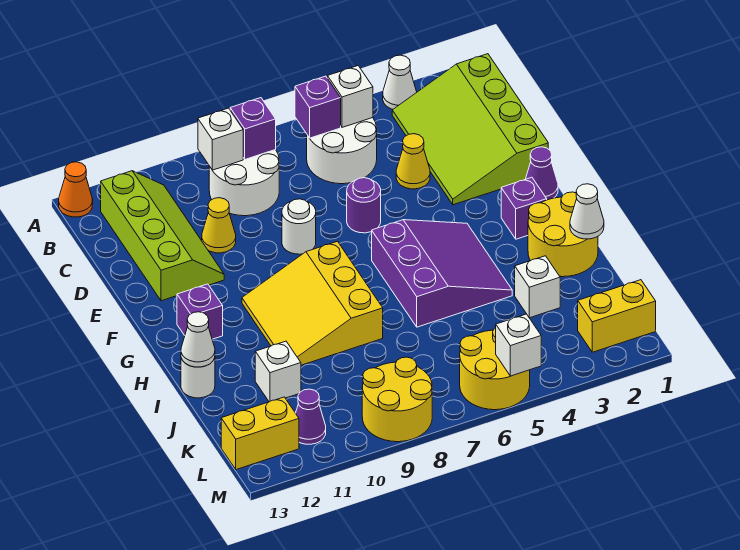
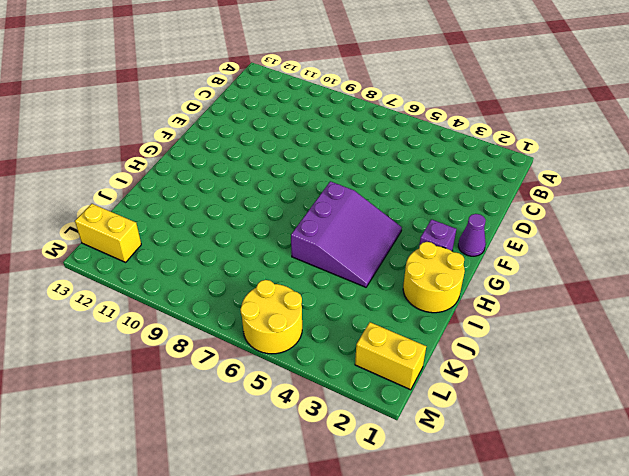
none -> white cone A3 level 1
none -> orange cone A13 level 1
none -> lime slope B1:E3 level 1 top 1
none -> white round brick B5:C6 level 1

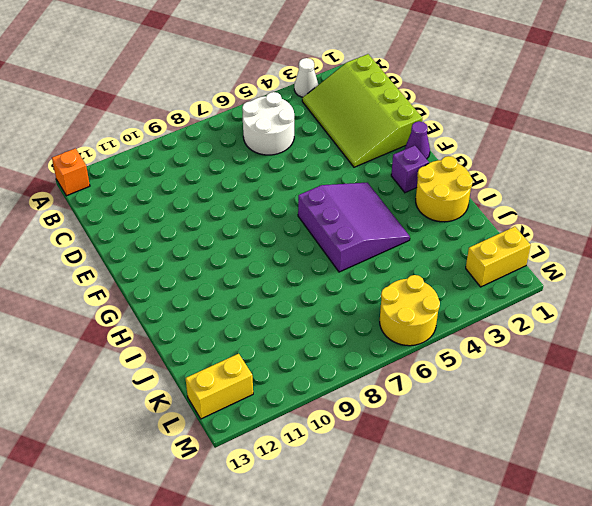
orange brick A13 level 1 -> orange cone A13 level 1
none -> white round brick B8:C9 level 1
none -> lime slope B11:E12 level 1 top 12
none -> yellow cone D4 level 1
none -> yellow cone D10 level 1

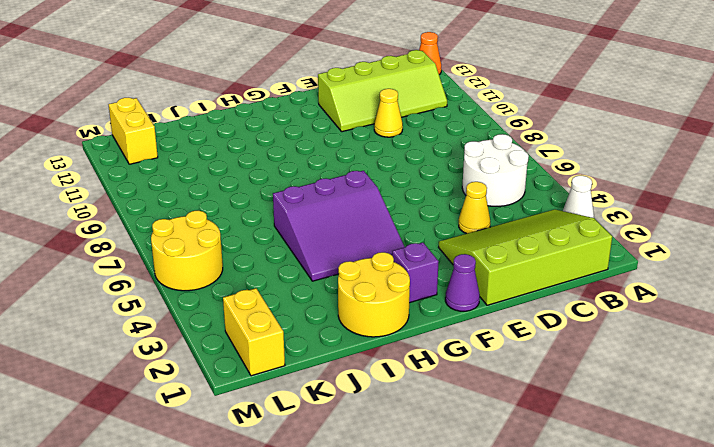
none -> white round brick B8:C9 level 1
none -> purple round brick E6 level 1
none -> white round brick E8 level 1
none -> yellow slope G8:I10 level 1 top 8

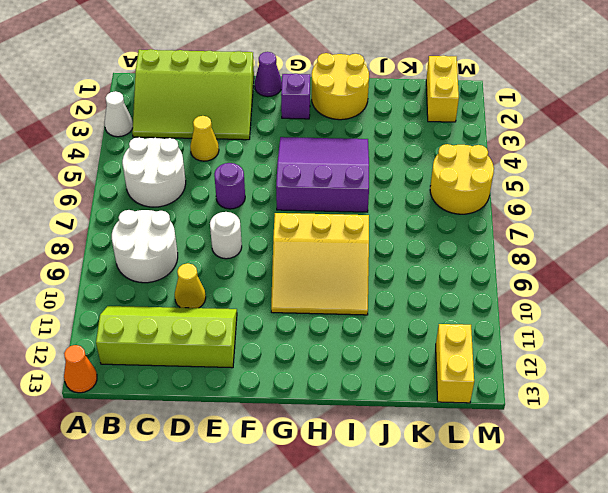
none -> purple brick G12 level 1
none -> white round brick I13 level 1
none -> white brick J3 level 1
none -> white brick J11 level 1

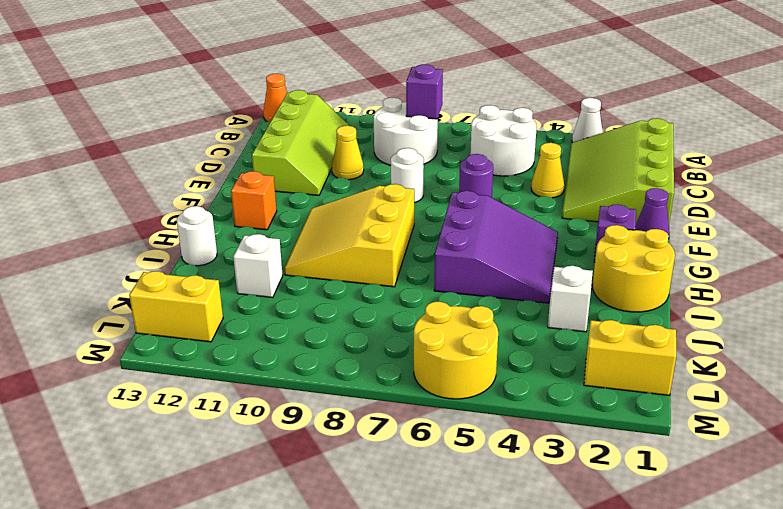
orange brick G12 level 1 -> purple brick G12 level 1
none -> yellow round brick L8:M9 level 1
none -> purple cone L11 level 1
none -> white brick B5 level 2
none -> purple brick B6 level 2

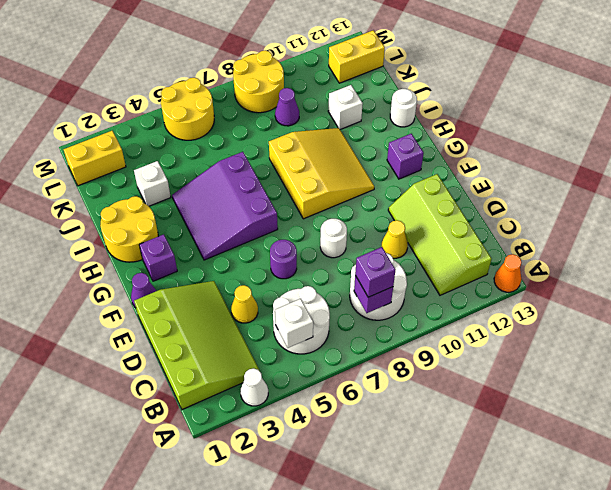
purple brick B8 level 3 -> purple brick B6 level 2
purple cone K9 level 1 -> purple cone L11 level 1
none -> white brick B9 level 2
none -> white cone I1 level 2
none -> white cone I13 level 2
none -> white brick M5 level 2

